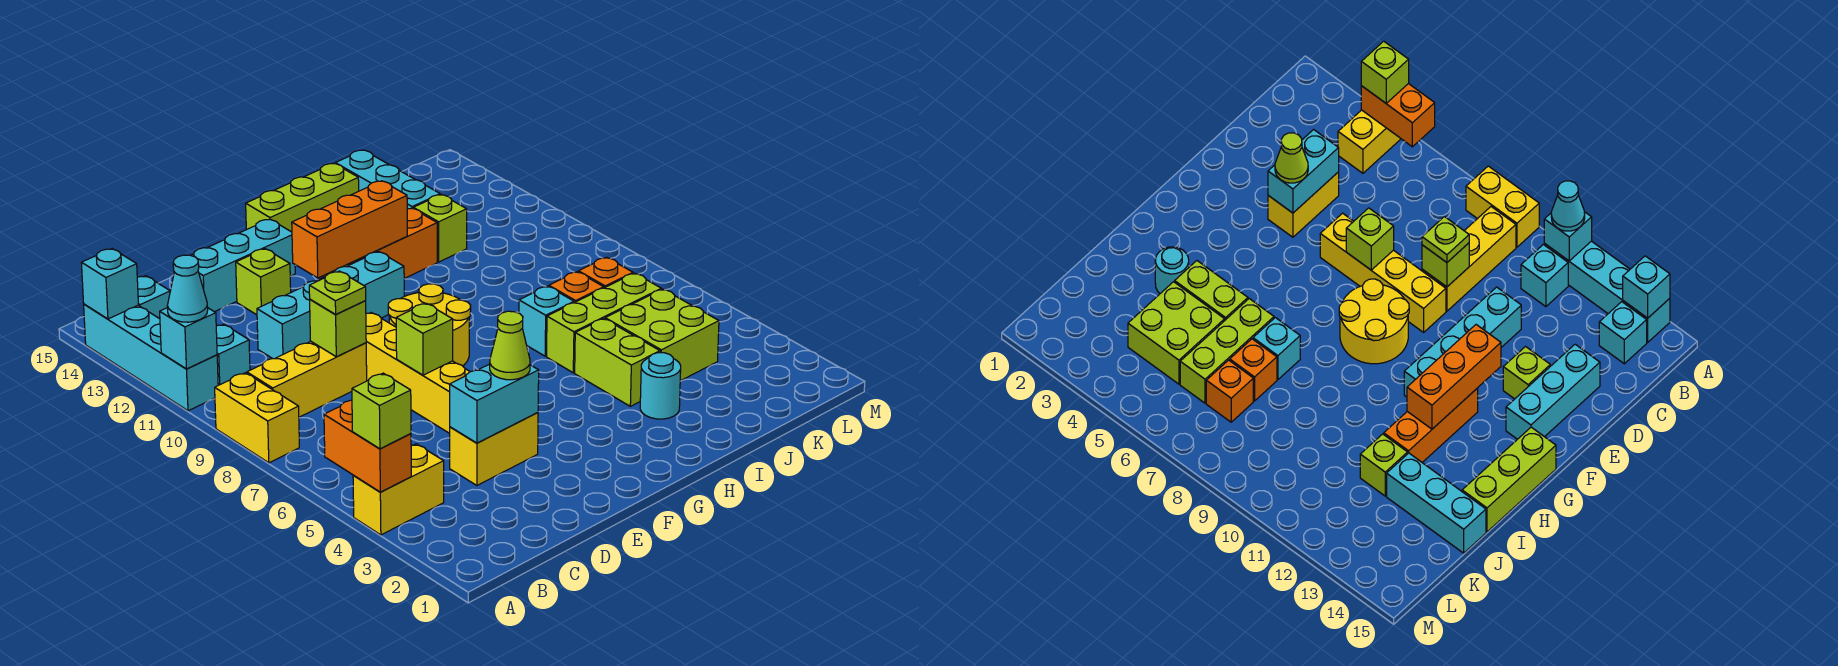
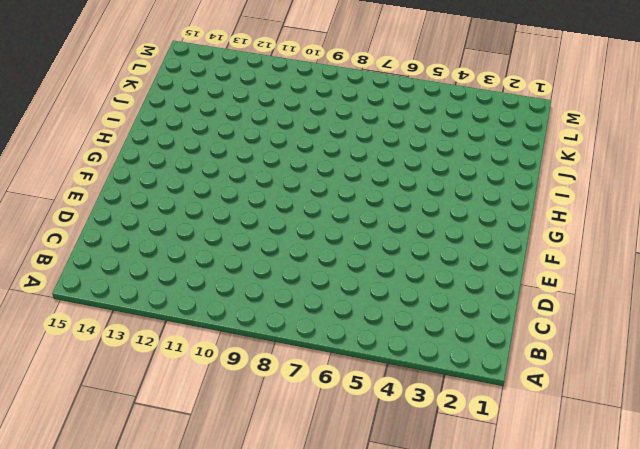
none -> yellow brick A4:B4 level 1
none -> yellow brick A8:A9 level 1
none -> cyan brick A11:A14 level 1
none -> yellow brick B9:D9 level 1

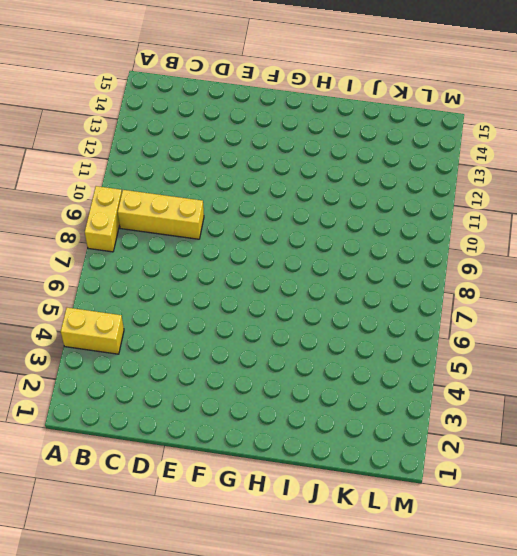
none -> cyan brick A11:A14 level 1
none -> cyan brick B11 level 1
none -> cyan brick B14 level 1
none -> yellow brick D4:E4 level 1

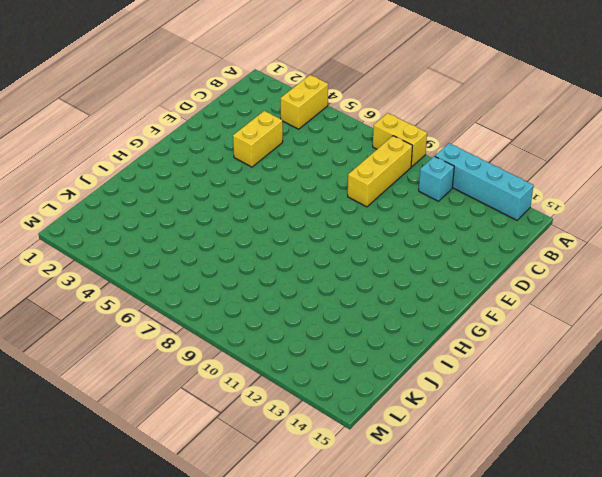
none -> cyan brick B14 level 1
none -> cyan brick D11:G11 level 1
none -> cyan brick D14:F14 level 1
none -> yellow brick E6:E9 level 1

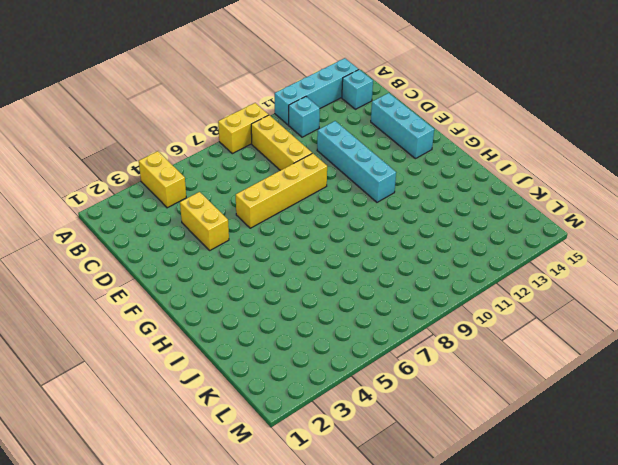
none -> lime brick E13 level 1
none -> yellow round brick F8:G9 level 1
none -> orange brick G12:I12 level 1
none -> lime brick G15:I15 level 1

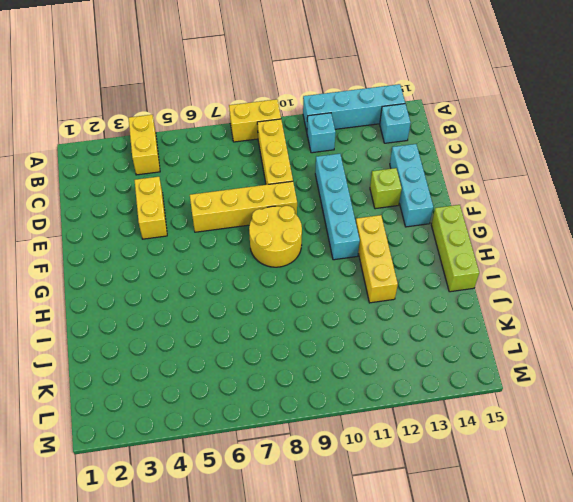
yellow brick G12:I12 level 1 -> orange brick G12:I12 level 1
none -> cyan round brick I3 level 1
none -> lime brick I4:I5 level 1
none -> lime brick I6:K6 level 1
none -> cyan brick I7 level 1

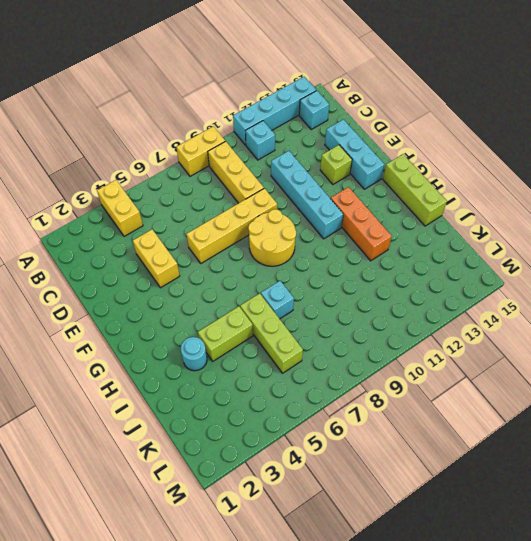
none -> lime brick J4:K5 level 1
none -> orange brick J7 level 1
none -> lime brick J12 level 1
none -> cyan brick J13:J15 level 1

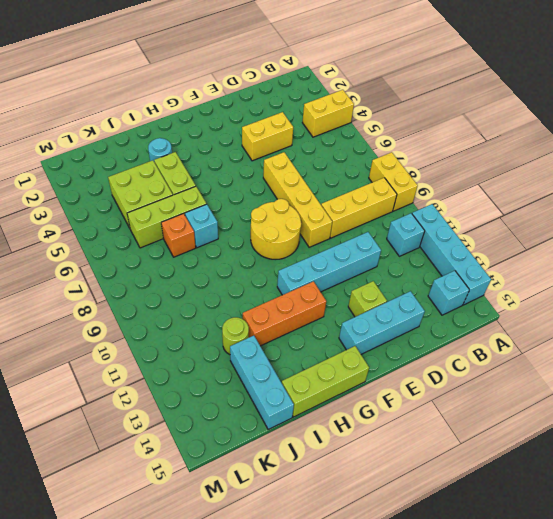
lime round brick J12 level 1 -> lime brick J12 level 1
none -> orange brick K7 level 1
none -> orange brick A4:A5 level 2
none -> cyan brick A11 level 2
none -> cyan brick A14 level 2

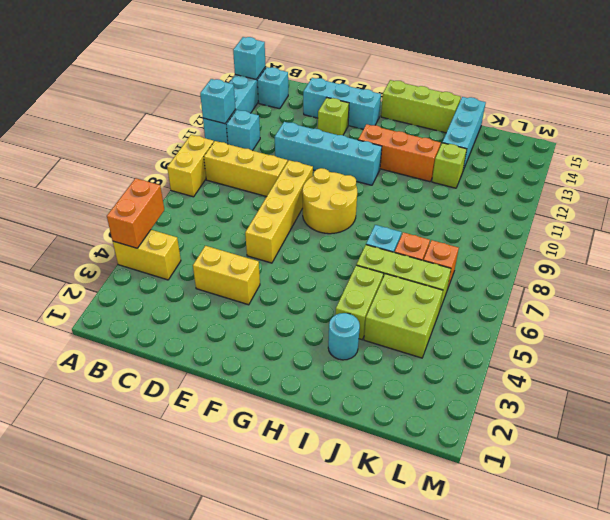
none -> cyan brick D4:E4 level 2
none -> lime brick D9 level 2
none -> lime brick E7 level 2
none -> orange brick F12:H12 level 2

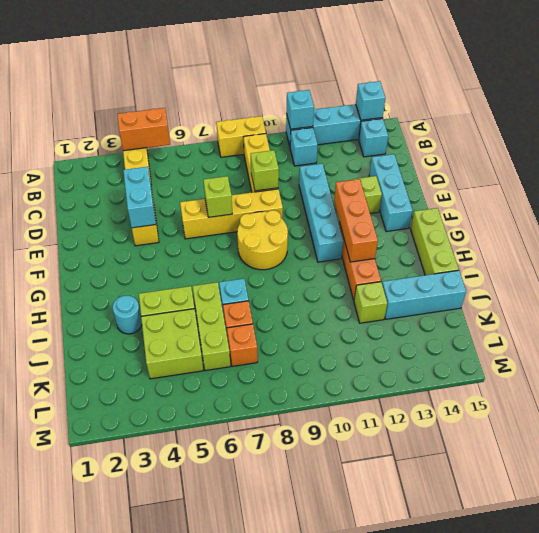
none -> lime brick A4 level 3
none -> cyan cone A11 level 3
none -> lime plate D9 level 3
none -> lime cone E4 level 3

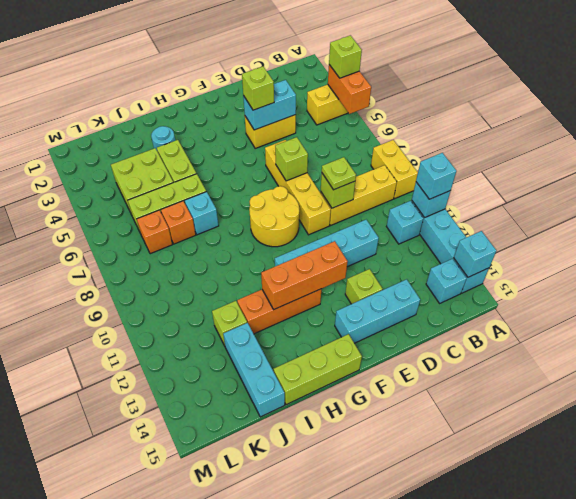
cyan brick A11 level 3 -> cyan cone A11 level 3
lime brick E4 level 3 -> lime cone E4 level 3

